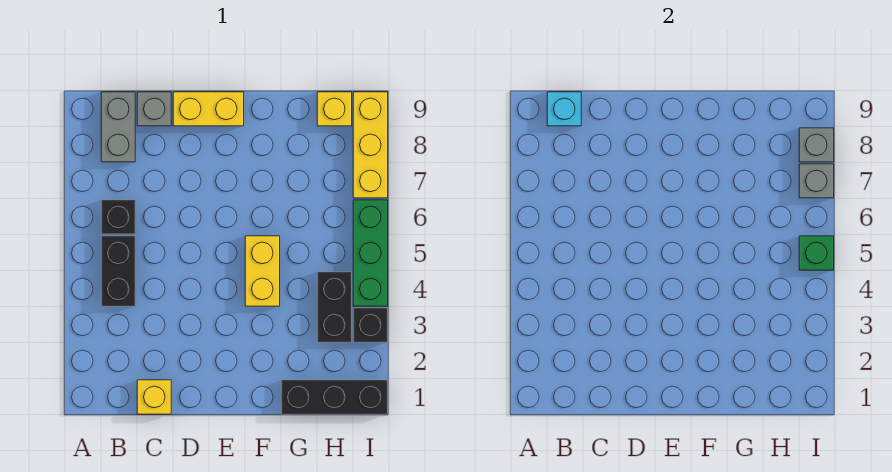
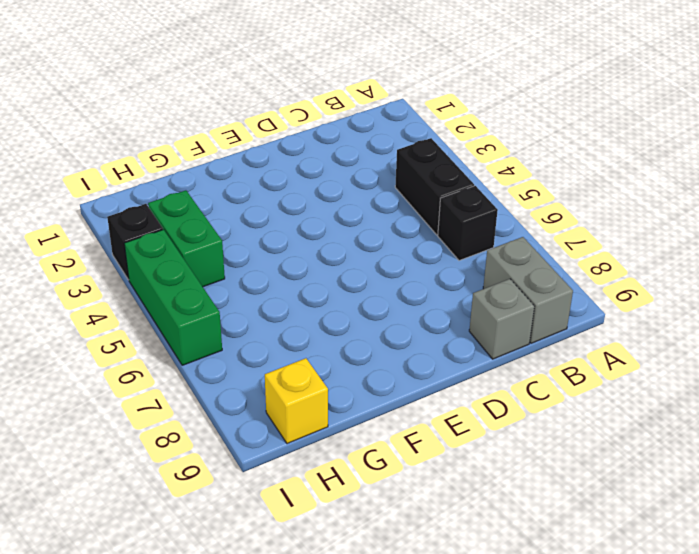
green brick H3:H4 level 1 -> black brick H3:H4 level 1
none -> yellow brick C1 level 1
none -> yellow brick D9:E9 level 1
none -> yellow brick F4:F5 level 1

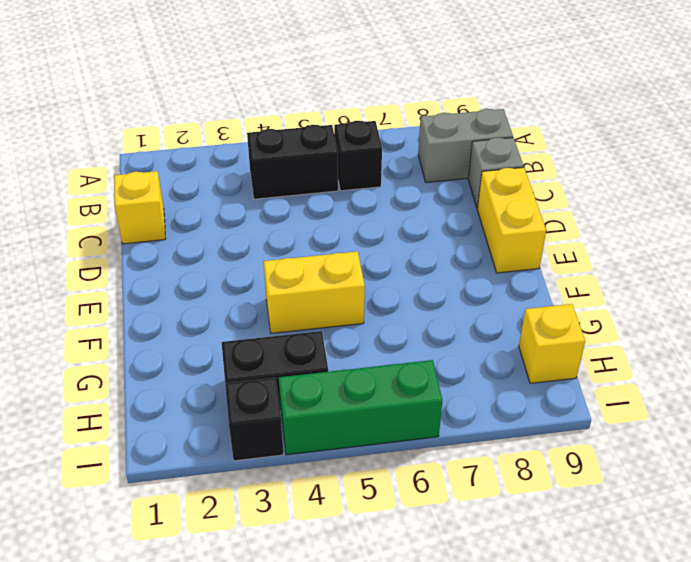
none -> black brick G1:I1 level 1
none -> yellow brick I7:I9 level 1
none -> cyan brick B9 level 2

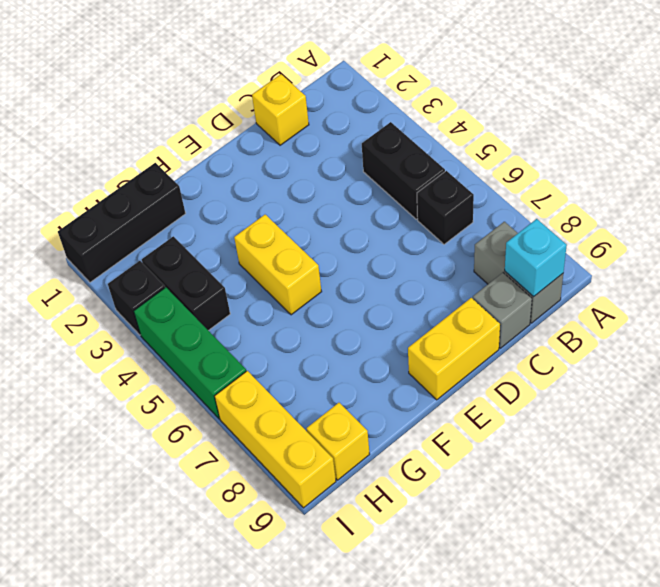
none -> green brick I5 level 2
none -> grey brick I7 level 2
none -> grey brick I8 level 2

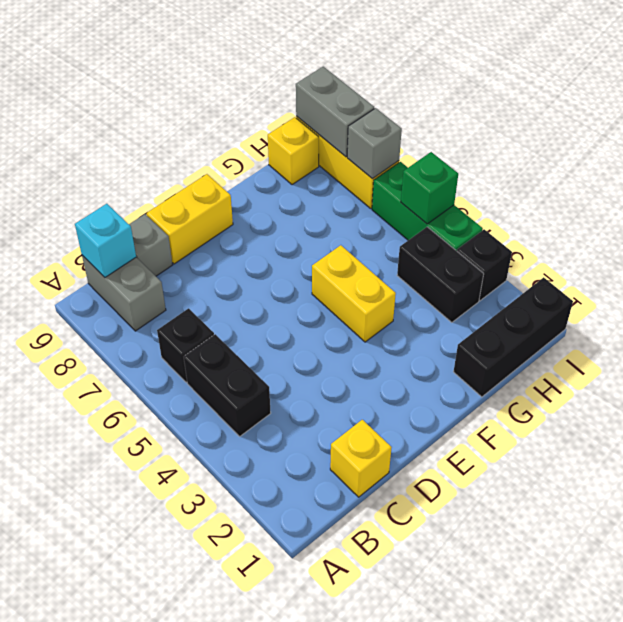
grey brick I8:I9 level 2 -> grey brick I8 level 2

